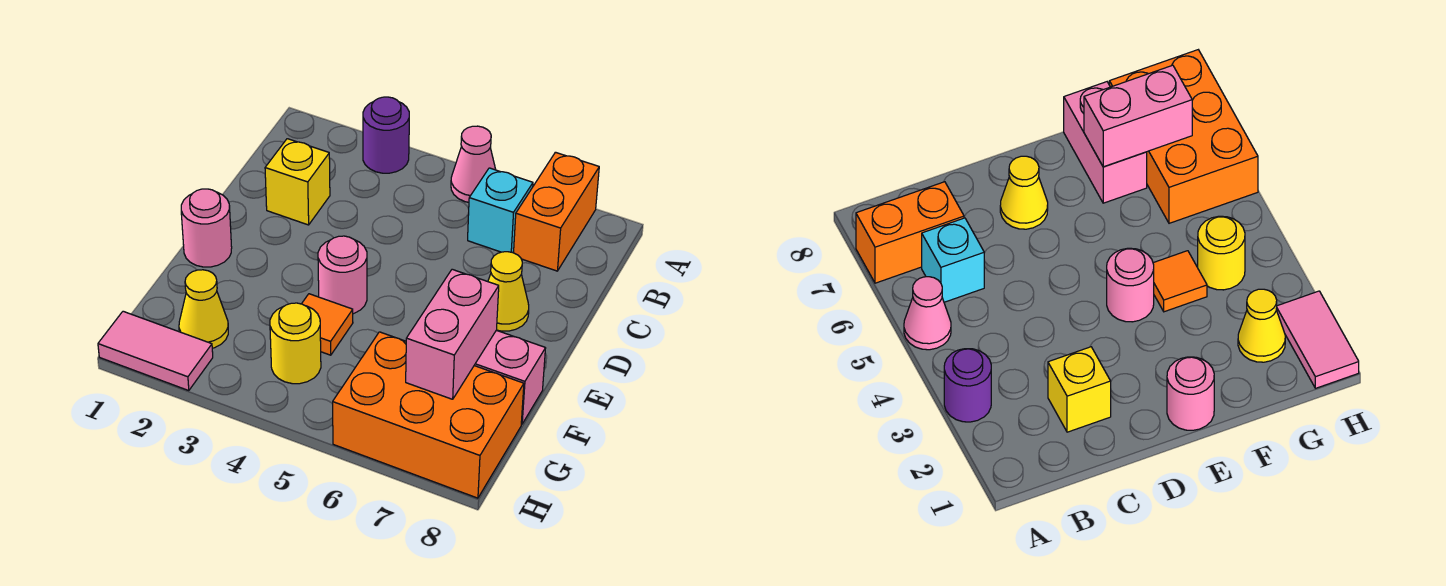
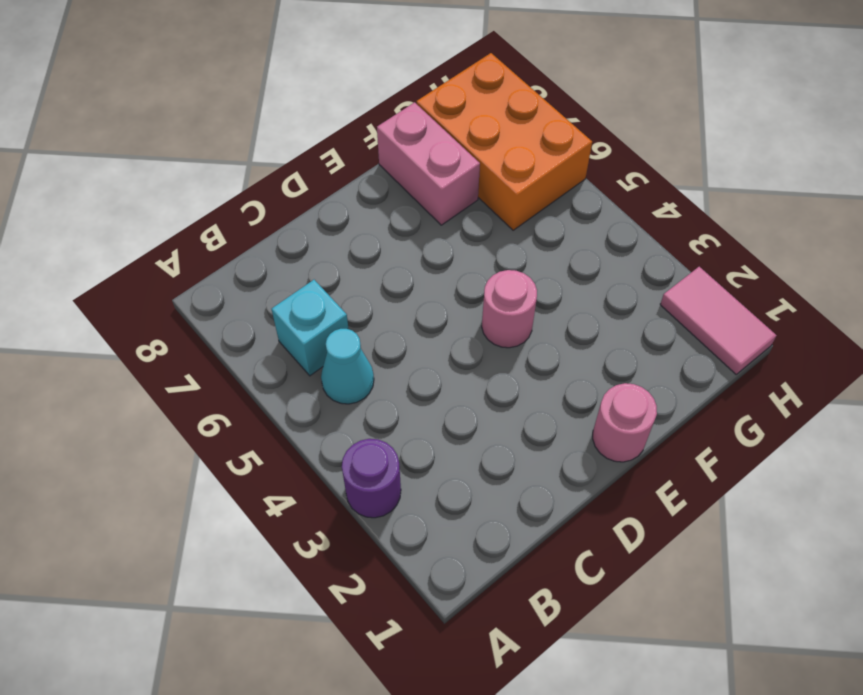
cyan cone B5 level 1 -> none
none -> pink cone A5 level 1
none -> orange brick A7:B7 level 1
none -> yellow brick C2 level 1

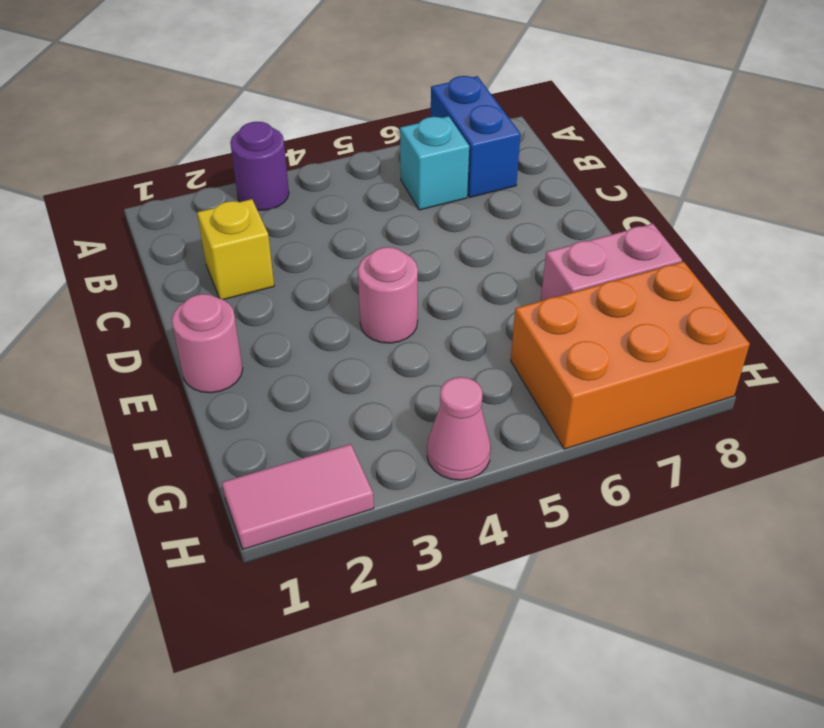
blue brick A7:B7 level 1 -> orange brick A7:B7 level 1
pink cone H4 level 1 -> pink cone A5 level 1
none -> yellow cone D7 level 1
none -> orange tile F4 level 1
none -> yellow cone G2 level 1

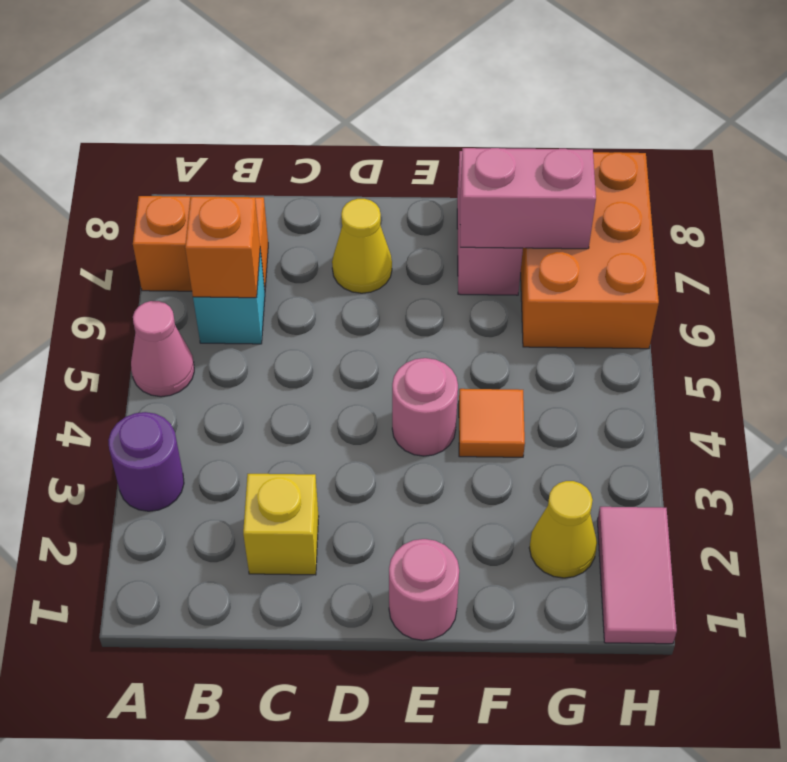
orange brick B6 level 2 -> none
none -> yellow round brick G4 level 1

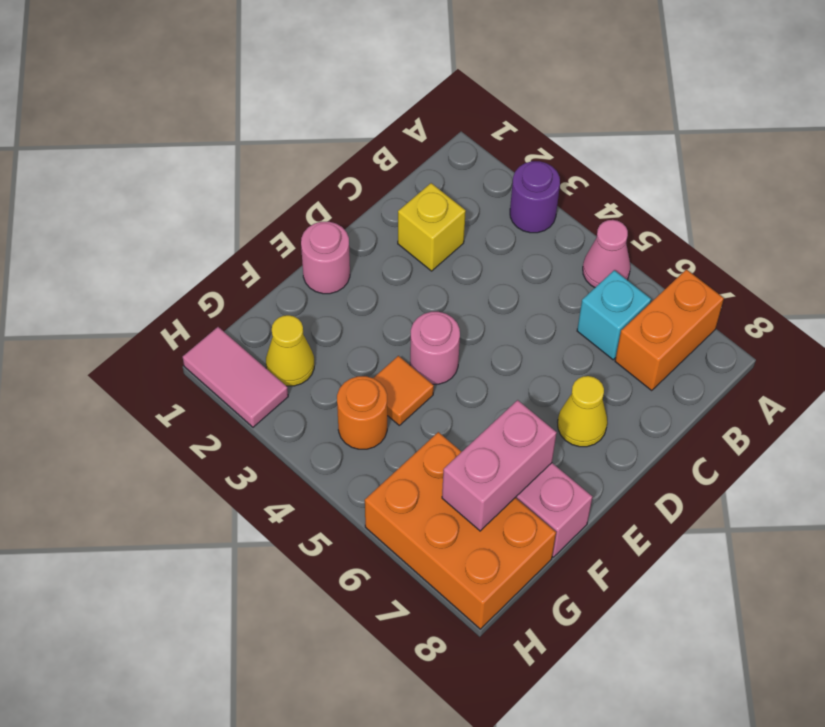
orange round brick G4 level 1 -> yellow round brick G4 level 1

